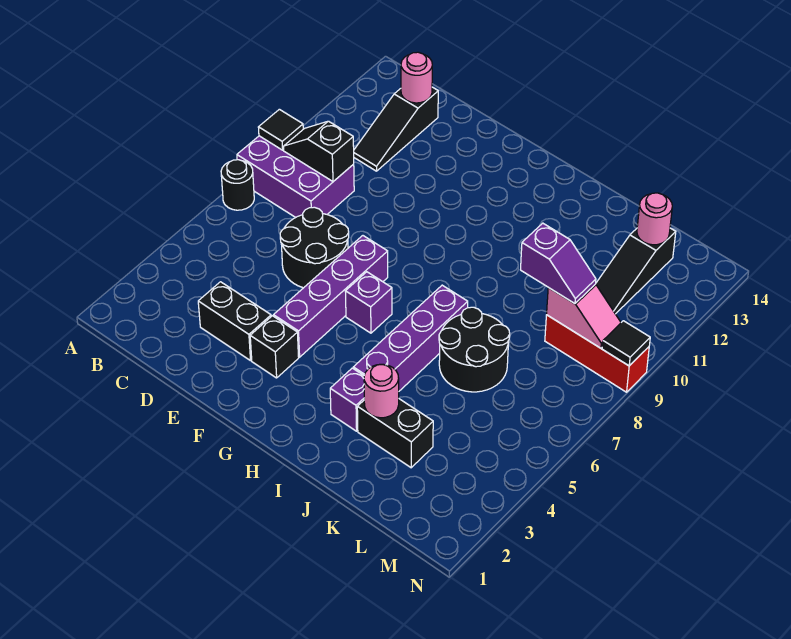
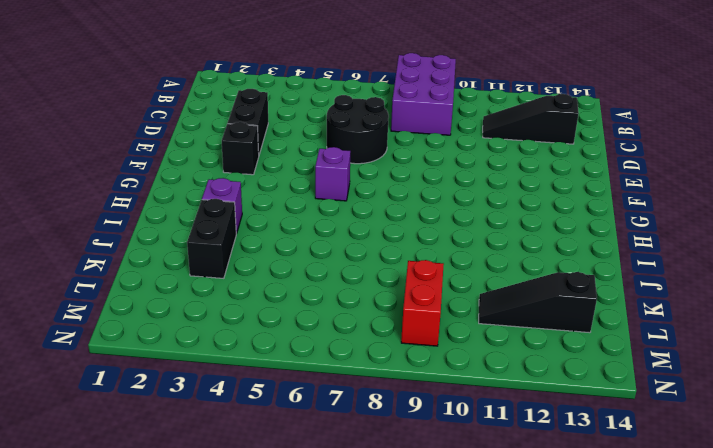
red brick L9:M9 level 1 -> red brick L9:N9 level 1
none -> black round brick A7 level 1
none -> purple brick F4:F7 level 1
none -> purple brick I4:I7 level 1

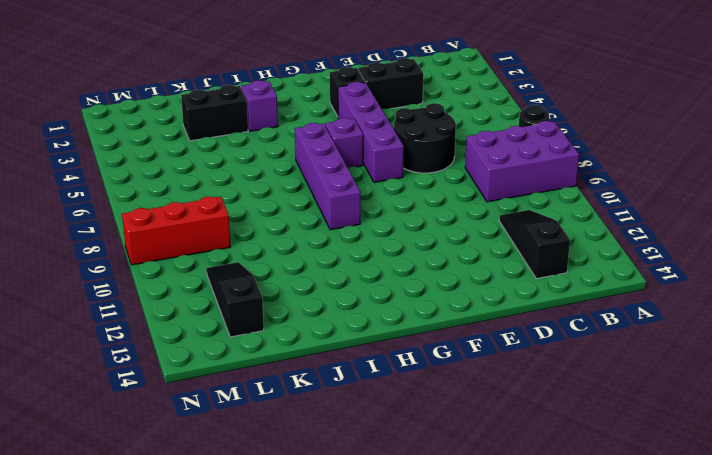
purple brick H6:H9 level 1 -> purple brick I4:I7 level 1
none -> black round brick J6:K7 level 1
none -> black tile A9 level 2
none -> black slope B9:C9 level 2 top C

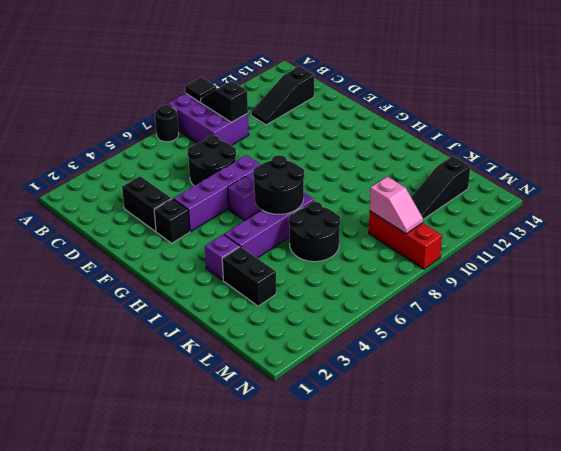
black round brick H6:I7 level 2 -> none
none -> pink round brick C13 level 2
none -> pink round brick J3 level 2
none -> pink round brick L13 level 2

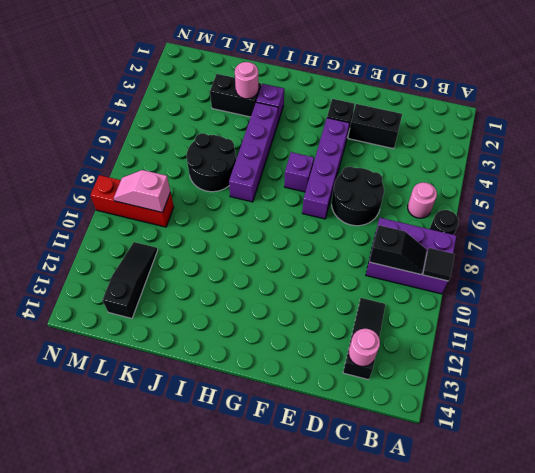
pink round brick B6 level 1 -> pink round brick L13 level 2
none -> black tile N9 level 2
none -> purple slope K9:L9 level 3 top K

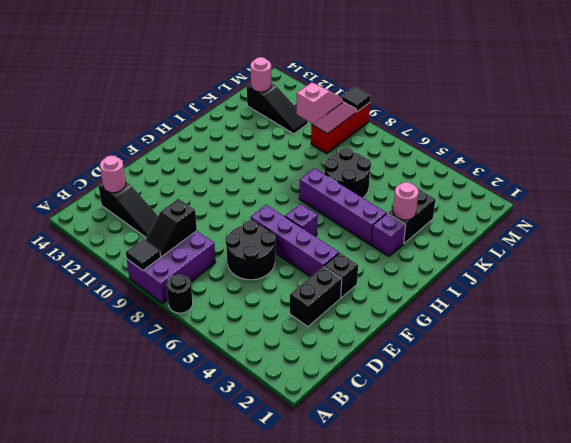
pink slope K9:L9 level 3 top K -> purple slope K9:L9 level 3 top K

